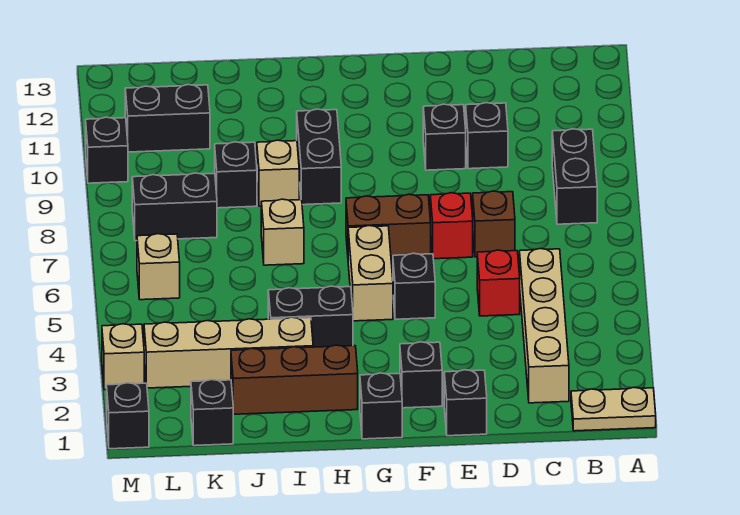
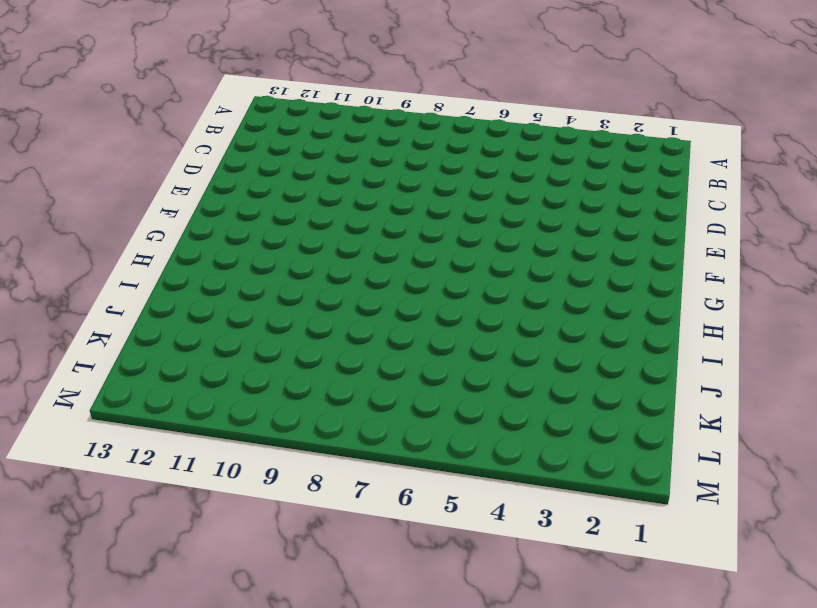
none -> tan plate A1:B1 level 1
none -> black brick B8:B9 level 1
none -> tan brick C2:C5 level 1

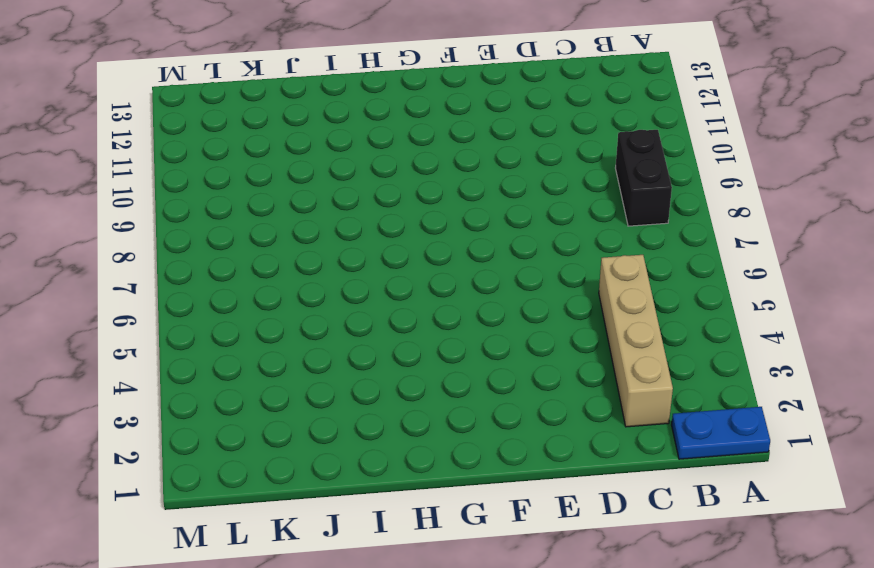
blue plate A1:B1 level 1 -> tan plate A1:B1 level 1
none -> red brick D5 level 1
none -> brown brick D7 level 1
none -> black brick D10 level 1

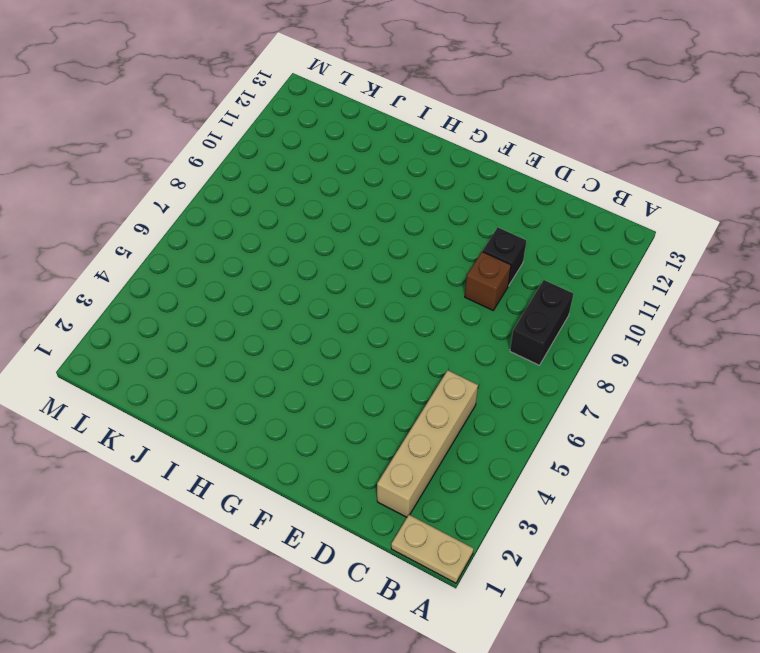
brown brick D9 level 1 -> brown brick D7 level 1
none -> red brick D5 level 1
none -> black brick E1 level 1
none -> red brick E7 level 1

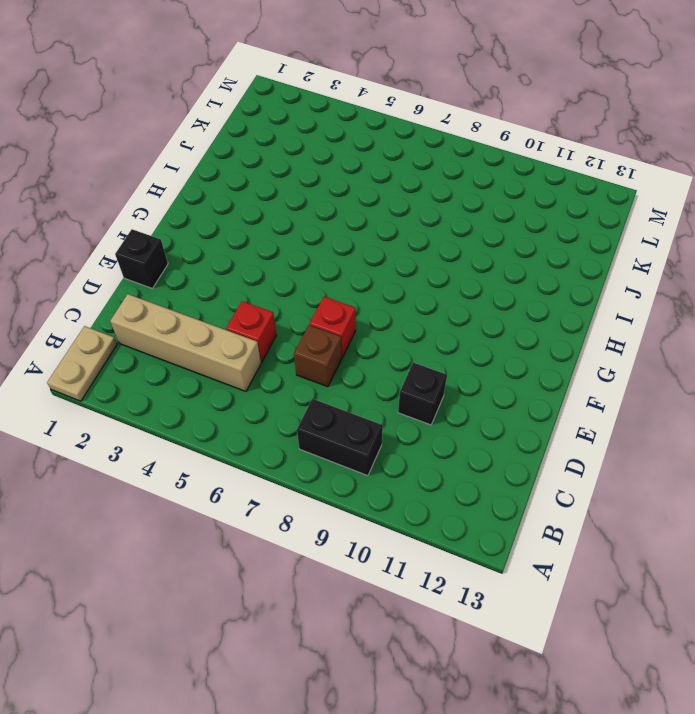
none -> black brick E10 level 1
none -> black brick F2 level 1
none -> black brick F5 level 1

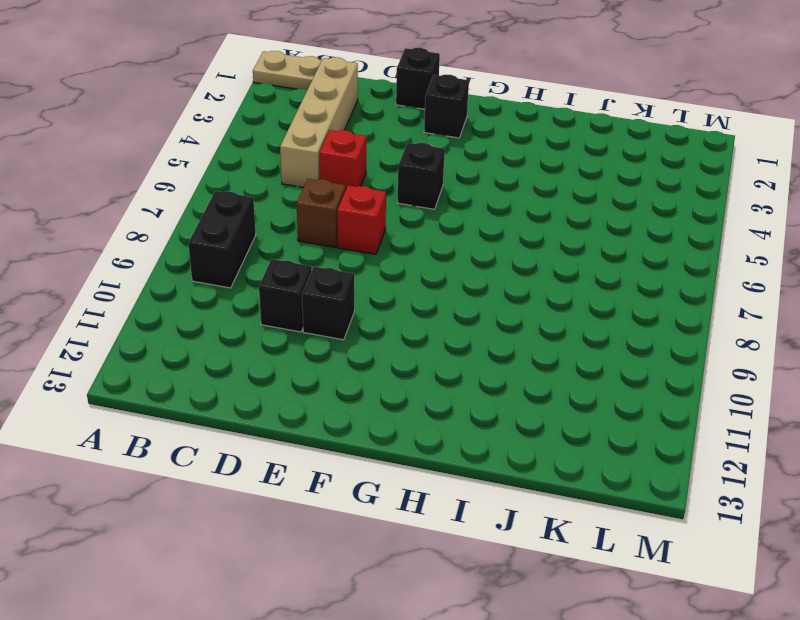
none -> brown brick F7:G7 level 1
none -> black brick G1 level 1
none -> tan brick G5:G6 level 1

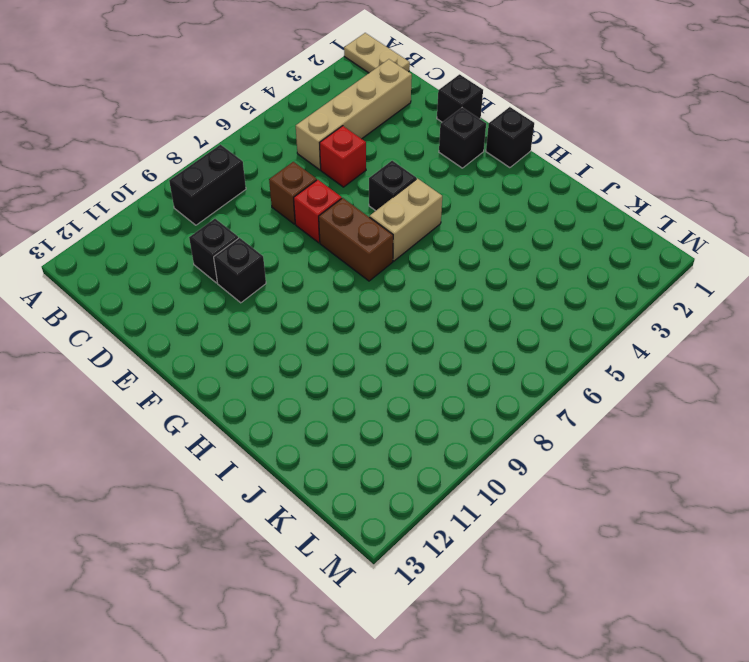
none -> brown brick H2:J2 level 1
none -> black brick H4:I4 level 1
none -> black brick H9:H10 level 1

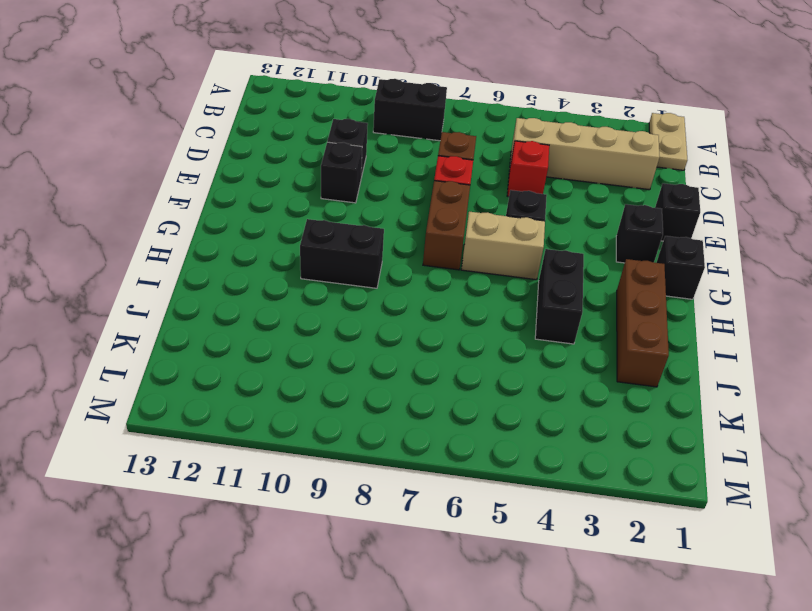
none -> tan brick I3:L3 level 1
none -> tan brick I7 level 1
none -> tan brick I9 level 1

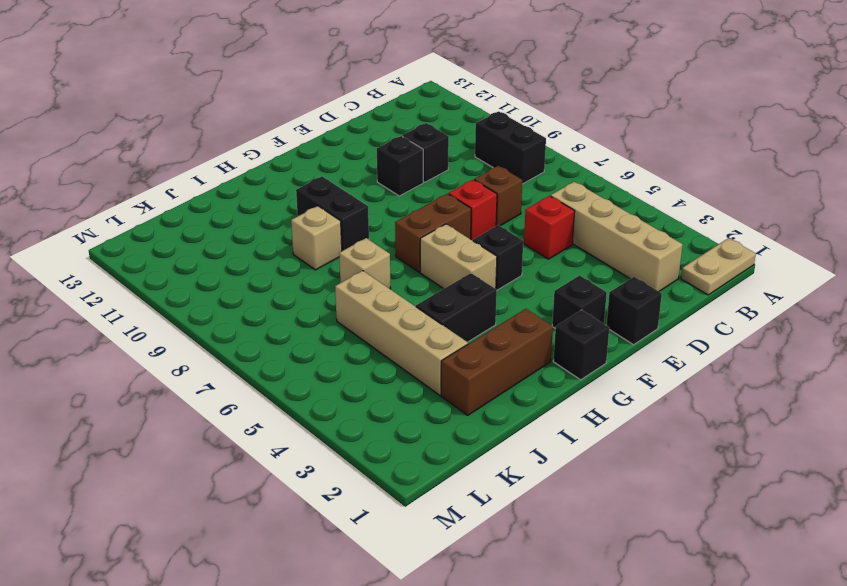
tan brick J3:J6 level 1 -> tan brick I3:L3 level 1
none -> black brick J9 level 1
none -> black brick K1 level 1
none -> black brick K8:L8 level 1

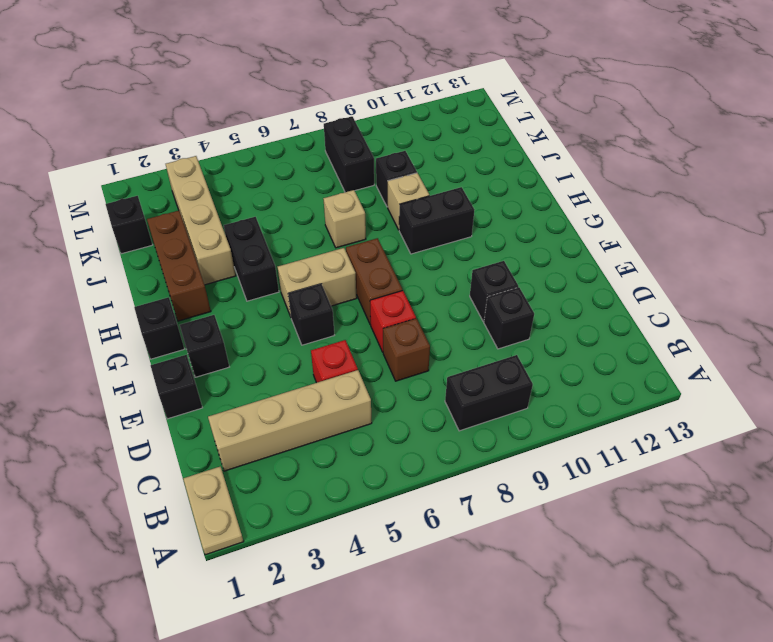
none -> black brick K11:L11 level 1
none -> tan brick L6 level 1
none -> black brick M1 level 1

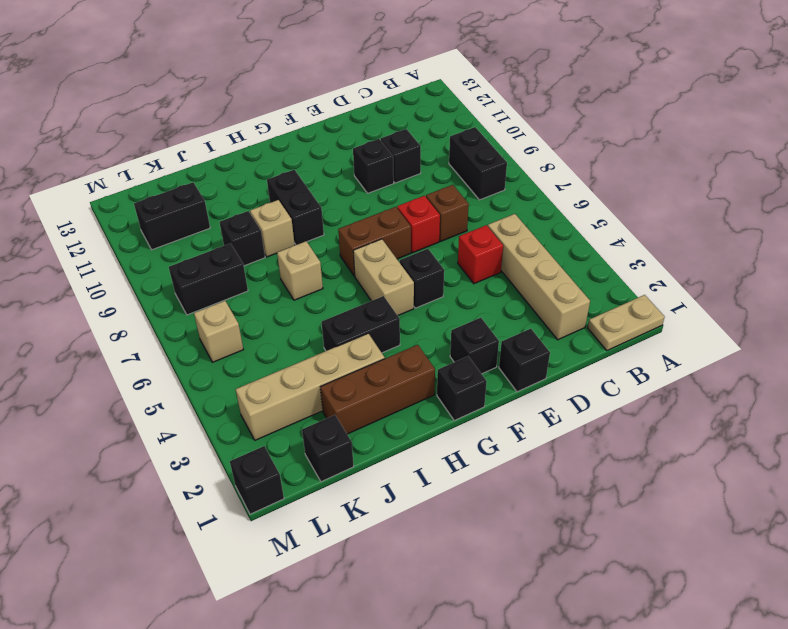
none -> tan brick M3 level 1
none -> black brick M10 level 1

